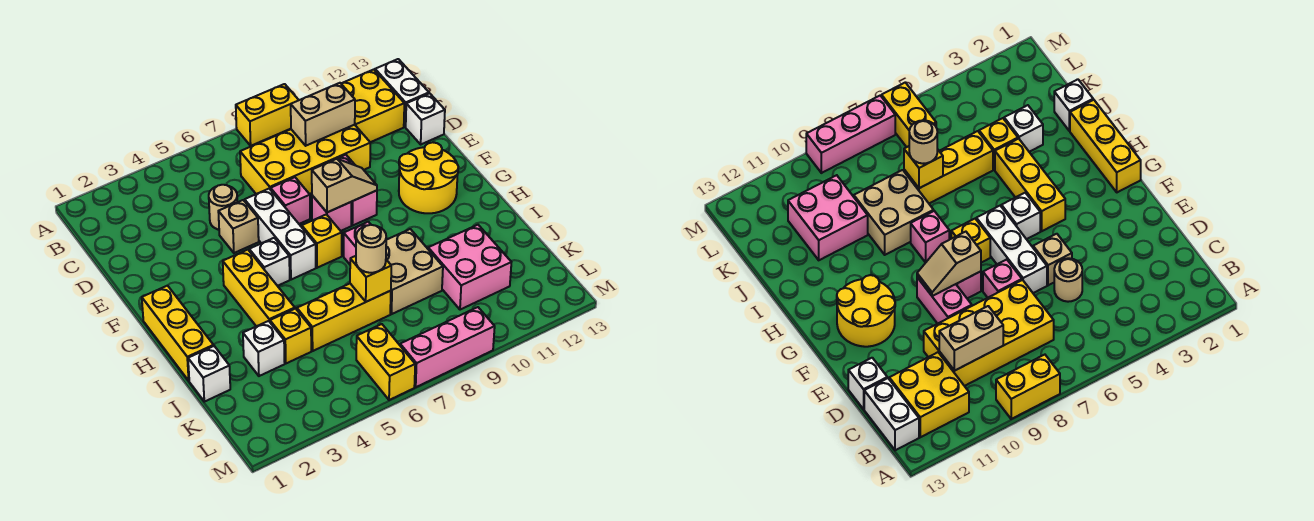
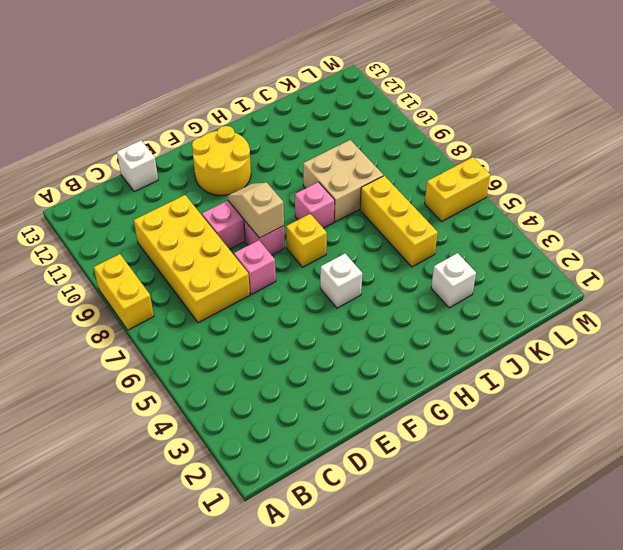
none -> yellow brick B11:C12 level 1
none -> white brick B13:C13 level 1
none -> tan round brick D5 level 1

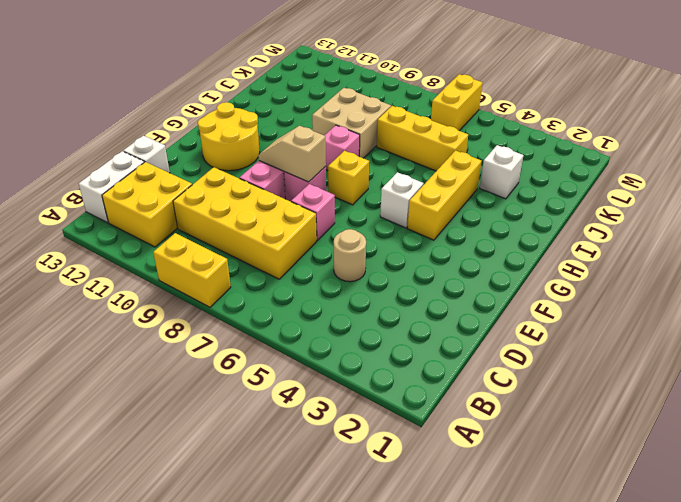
none -> tan brick E5 level 1
none -> white brick E6:G6 level 1
none -> yellow brick G1:I1 level 1

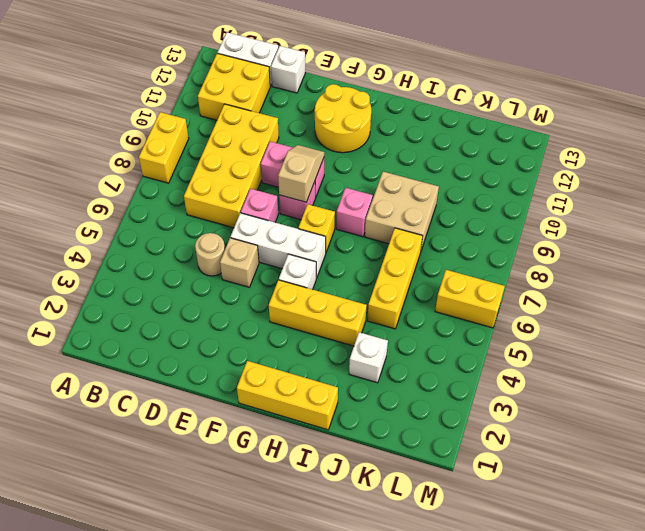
none -> white brick J1 level 1
none -> yellow brick J4 level 1
none -> pink brick J10:K11 level 1

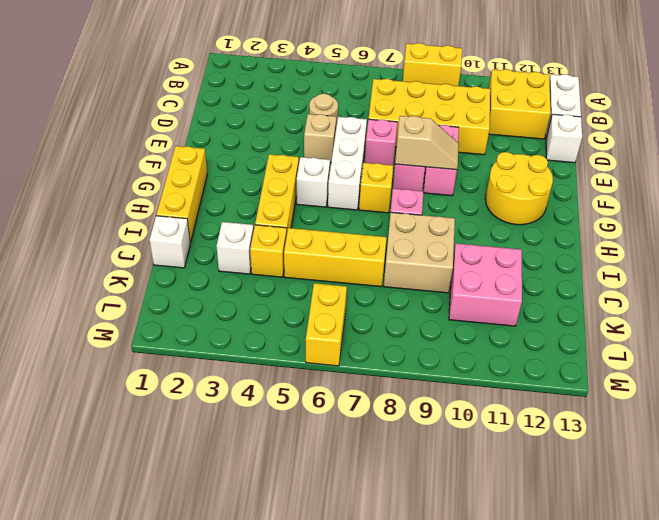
none -> pink brick M7:M9 level 1
none -> tan brick C9:C10 level 2
none -> yellow brick J7 level 2

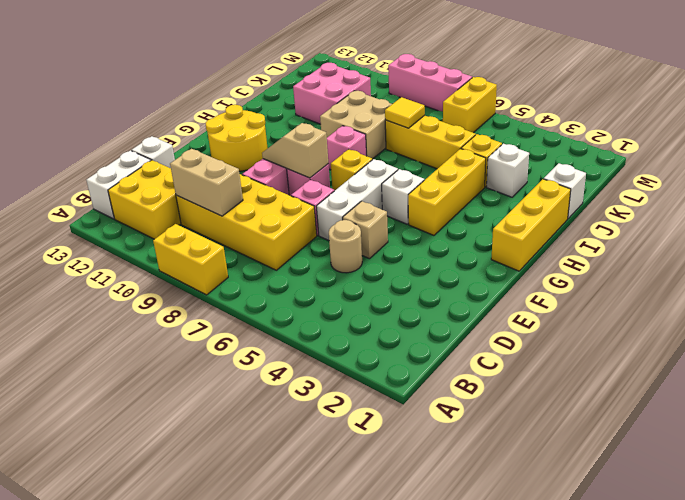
yellow tile J7 level 2 -> yellow brick J7 level 2
none -> tan round brick J7 level 3

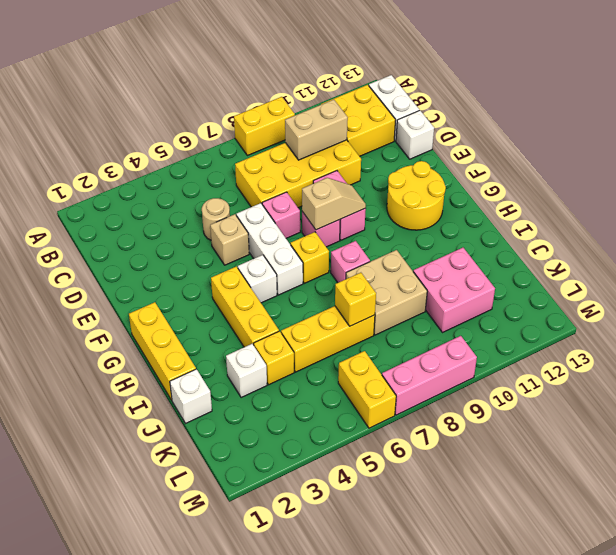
none -> tan round brick J7 level 3

